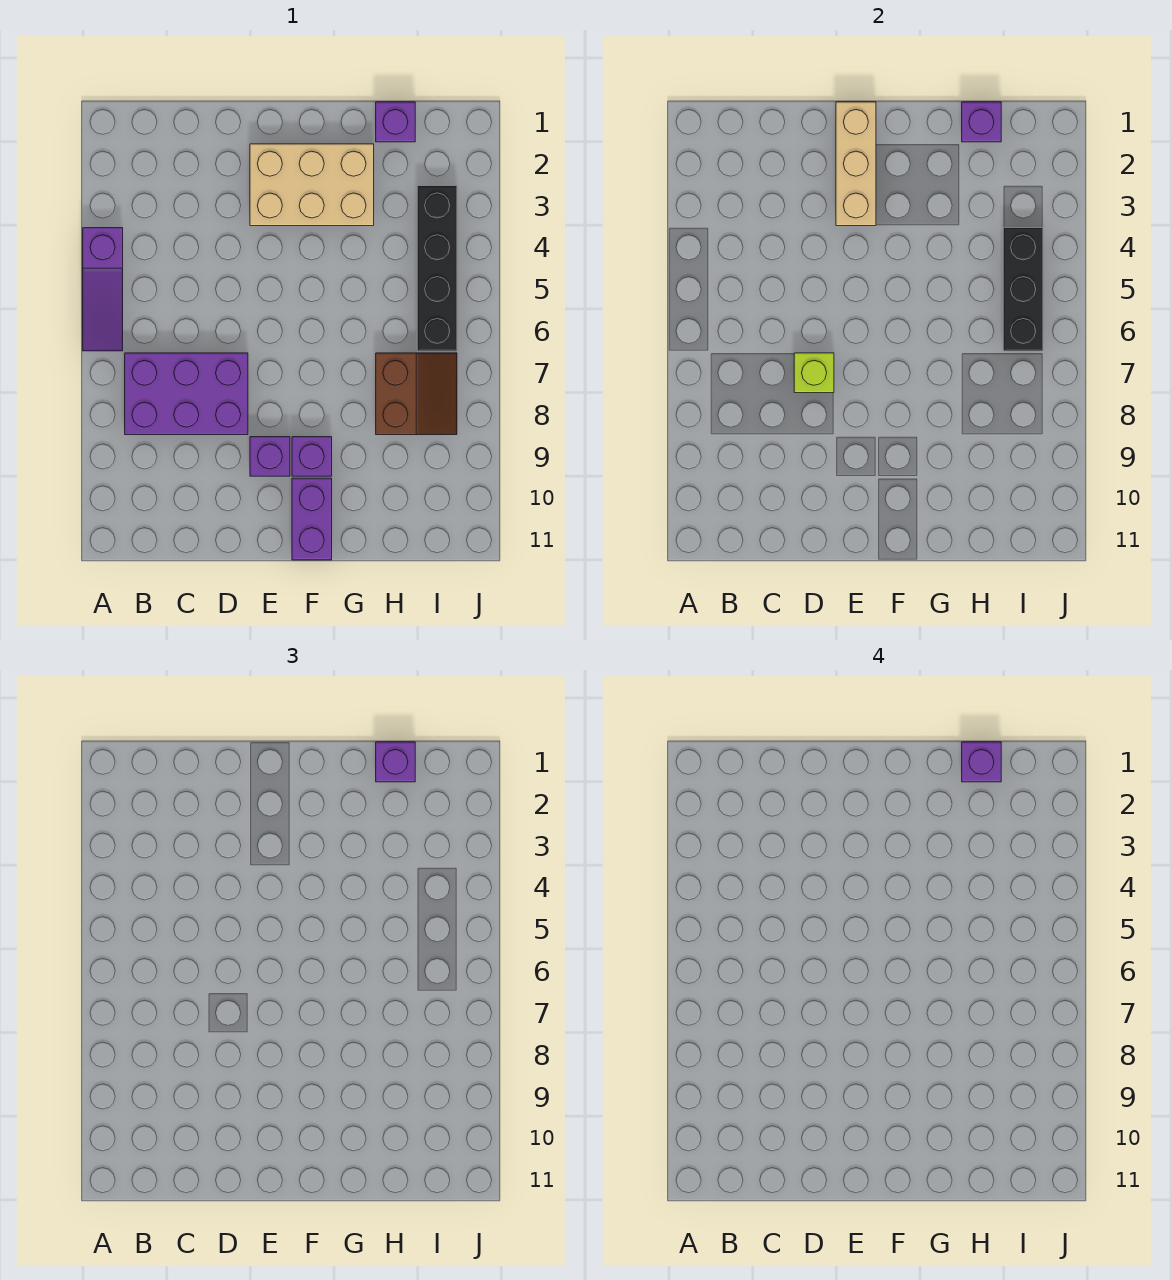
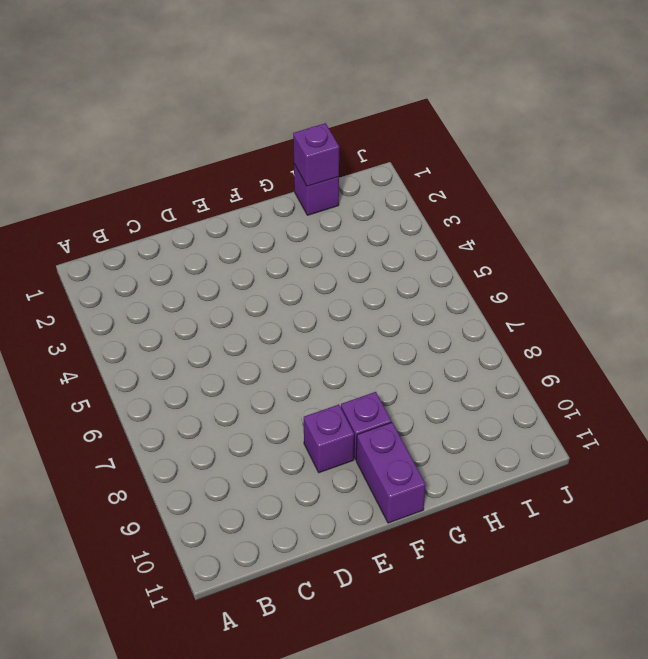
none -> purple slope A4:A6 level 1 top 4
none -> purple brick B7:D8 level 1
none -> tan brick E2:G3 level 1

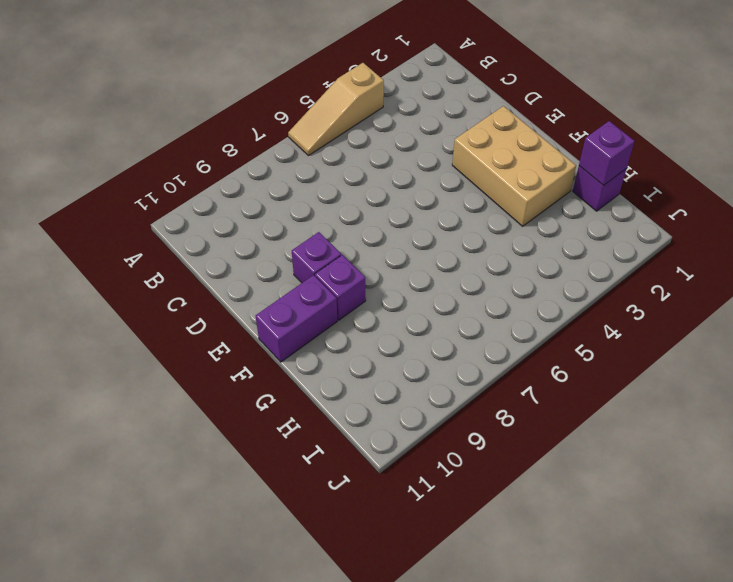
tan slope A4:A6 level 1 top 4 -> purple slope A4:A6 level 1 top 4
none -> purple brick B7:D8 level 1
none -> brown slope H7:I8 level 1 top H
none -> black brick I3:I6 level 1

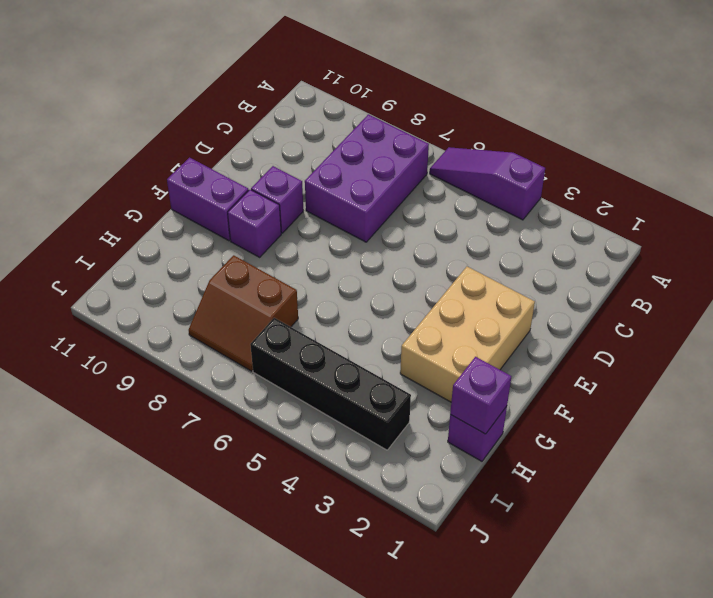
none -> lime brick D7 level 2
none -> tan brick E1:E3 level 2
none -> black brick I4:I6 level 2

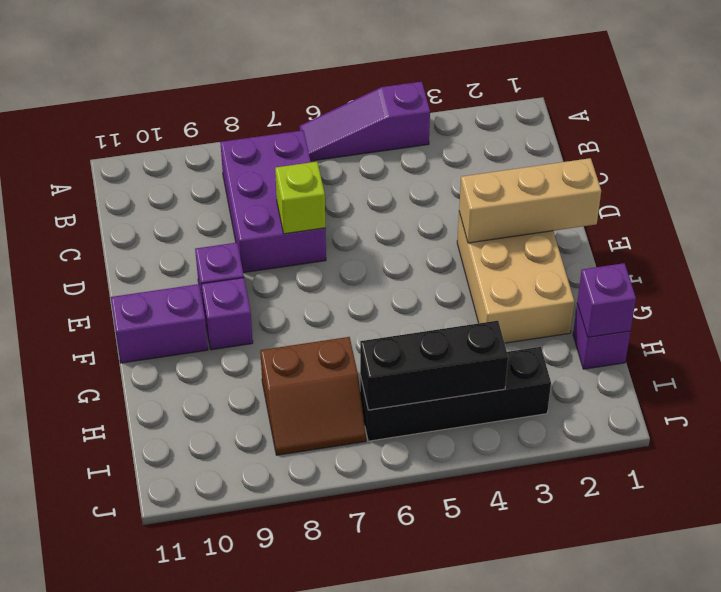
none -> purple brick H1 level 3
none -> purple brick H1 level 4

